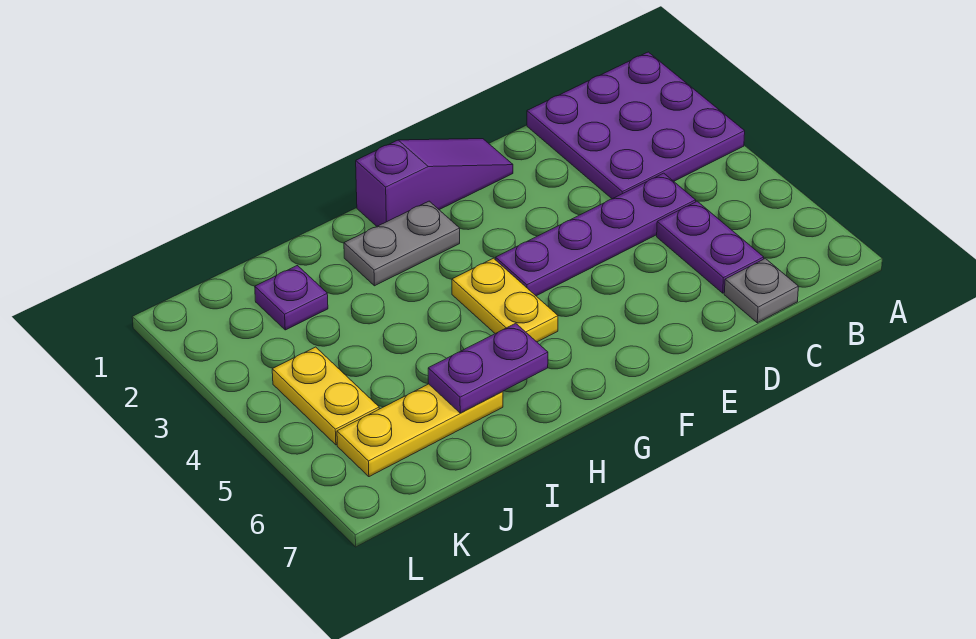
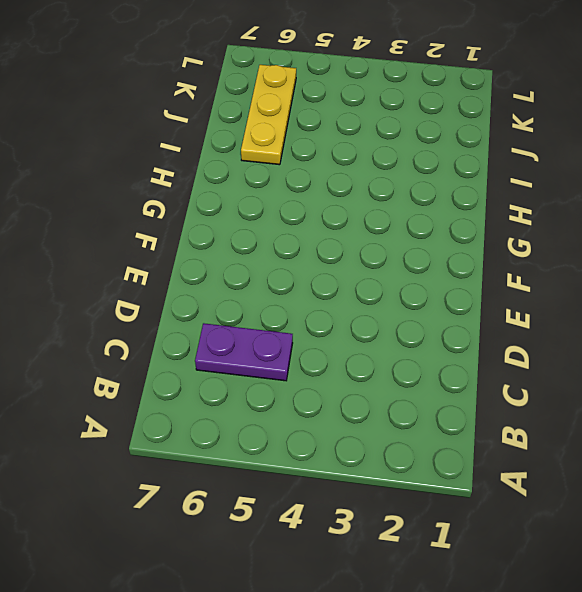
none -> purple plate A1:C3 level 1
none -> purple plate C4:F4 level 1

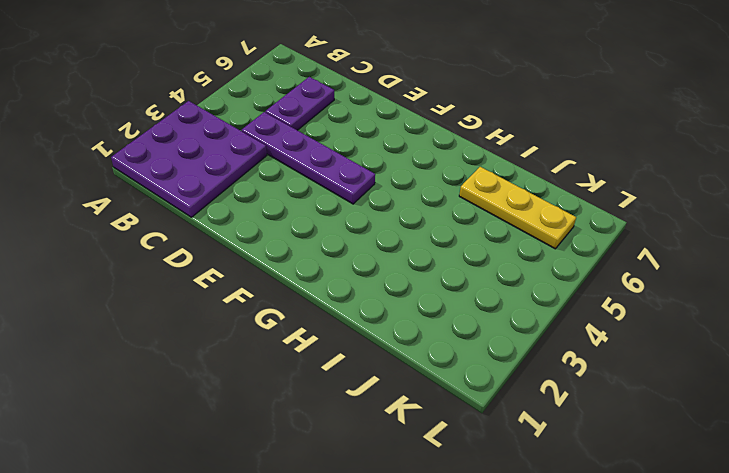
none -> grey plate C7 level 1
none -> purple slope E1:G1 level 1 top G

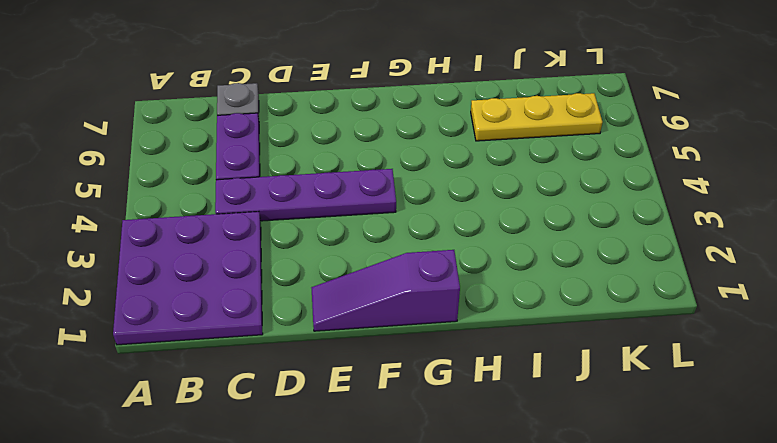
none -> grey plate G2:H2 level 1
none -> yellow plate G4:G5 level 1

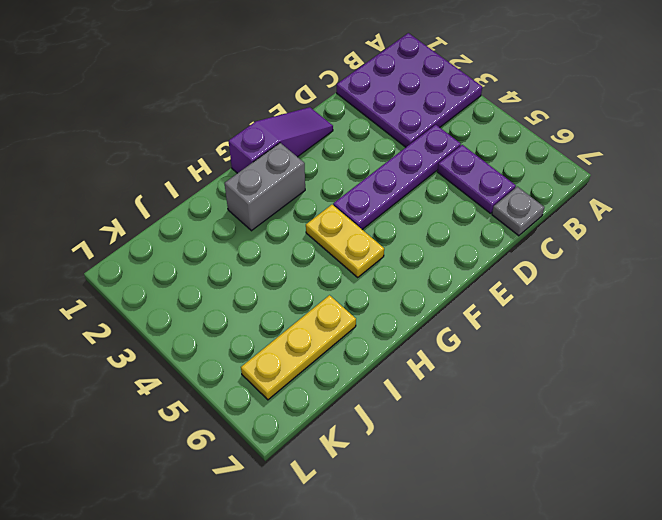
grey brick G2:H2 level 1 -> grey plate G2:H2 level 1
none -> purple plate J2 level 1
none -> yellow plate K4:K5 level 1

